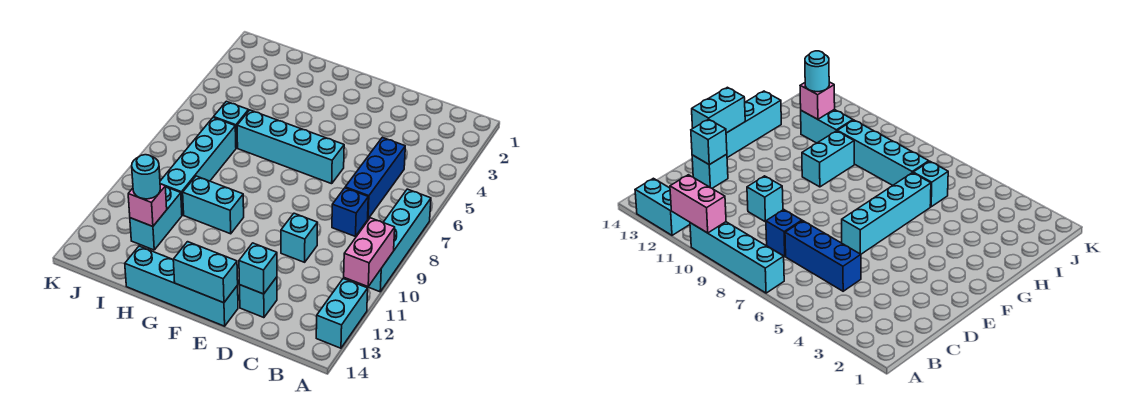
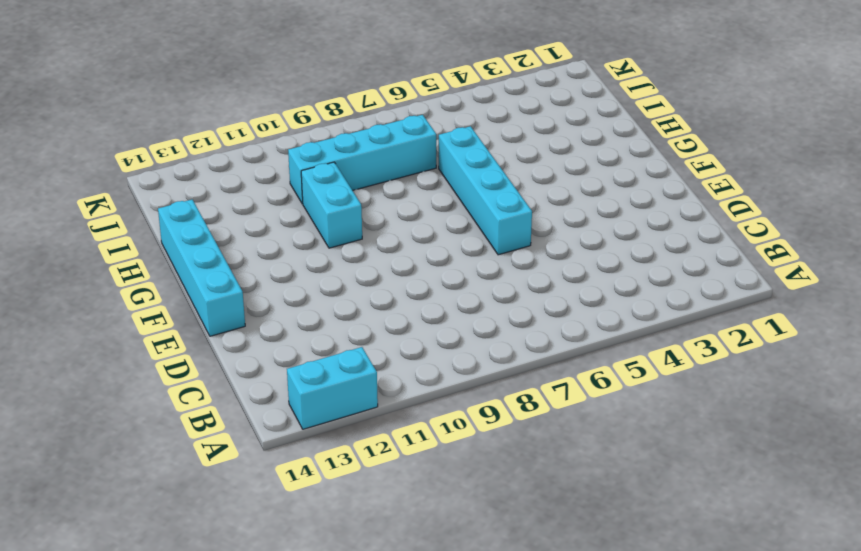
none -> cyan brick A7:A10 level 1
none -> blue brick C5:C7 level 1
none -> blue brick C8 level 1

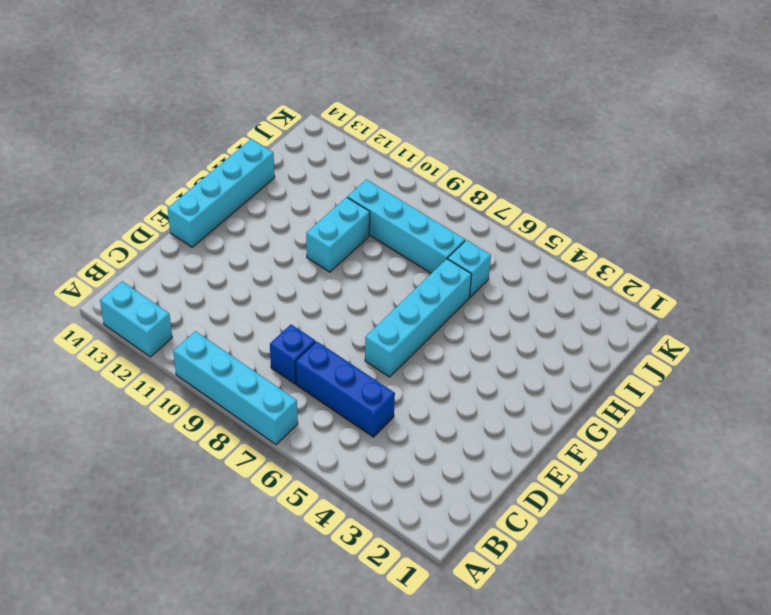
none -> cyan brick D10 level 1
none -> cyan brick D13 level 1
none -> cyan brick I11:I12 level 1

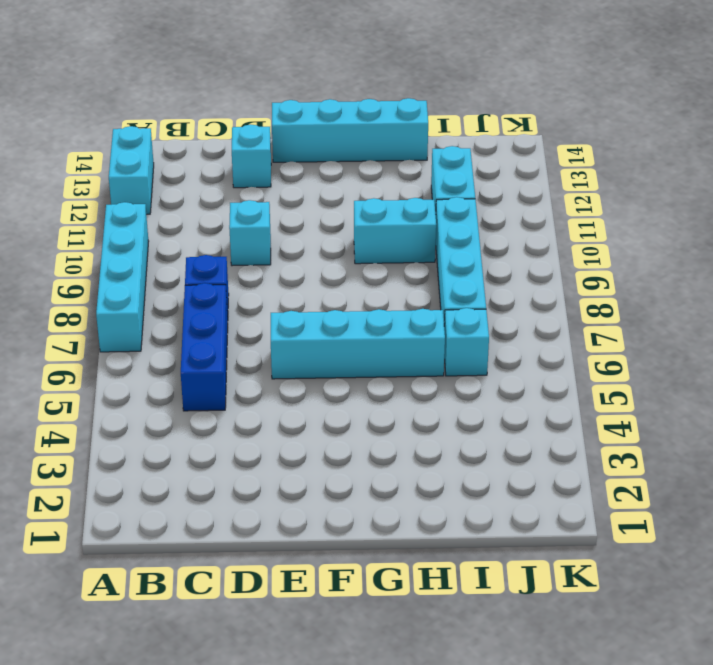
none -> pink brick A10:A11 level 2
none -> cyan brick D13 level 2
none -> cyan brick E14:F14 level 2

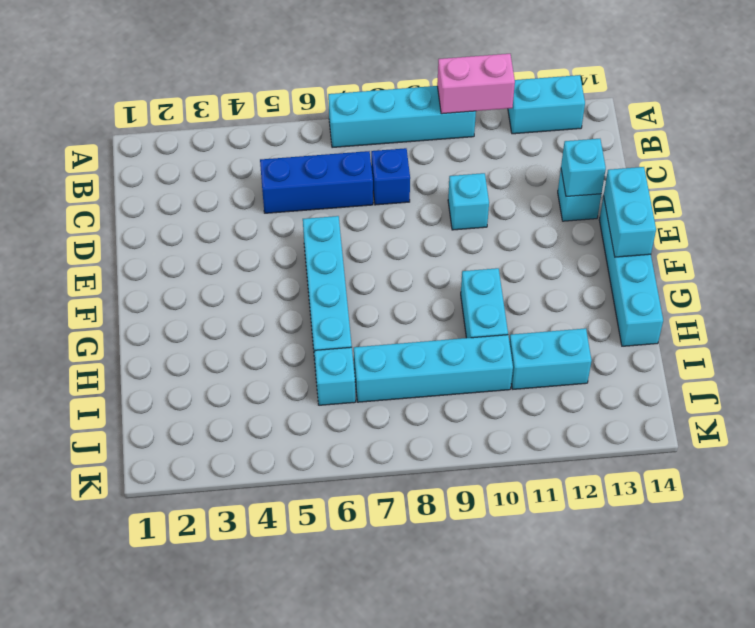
none -> pink brick I12 level 2
none -> cyan round brick I12 level 3

